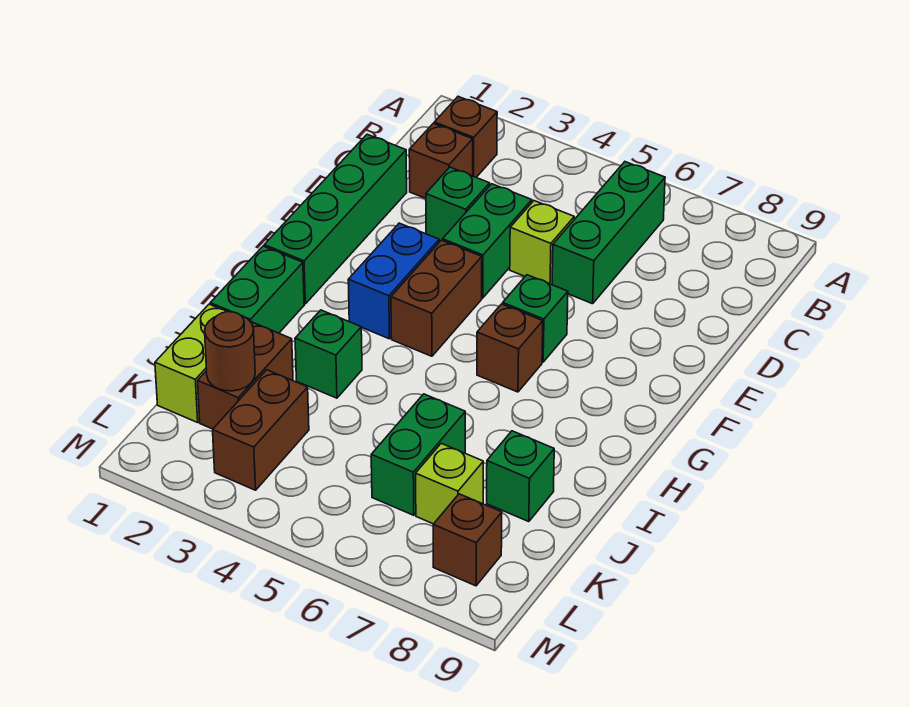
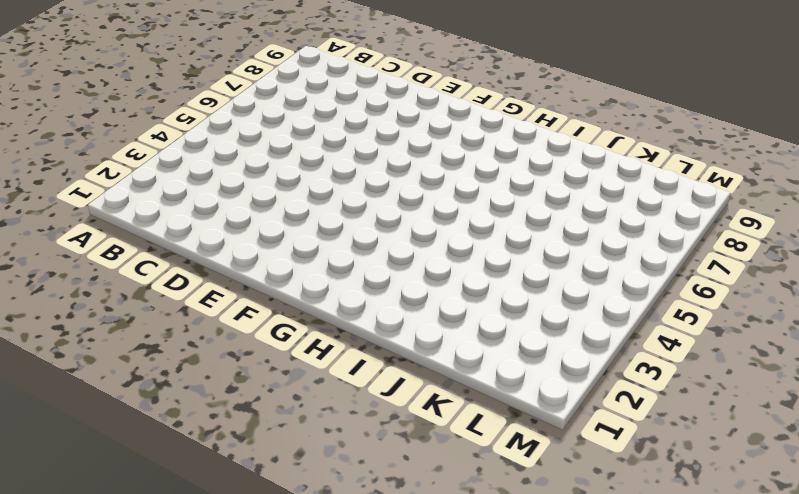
none -> brown brick B2 level 1
none -> green brick B6:D6 level 1
none -> brown brick C2 level 1

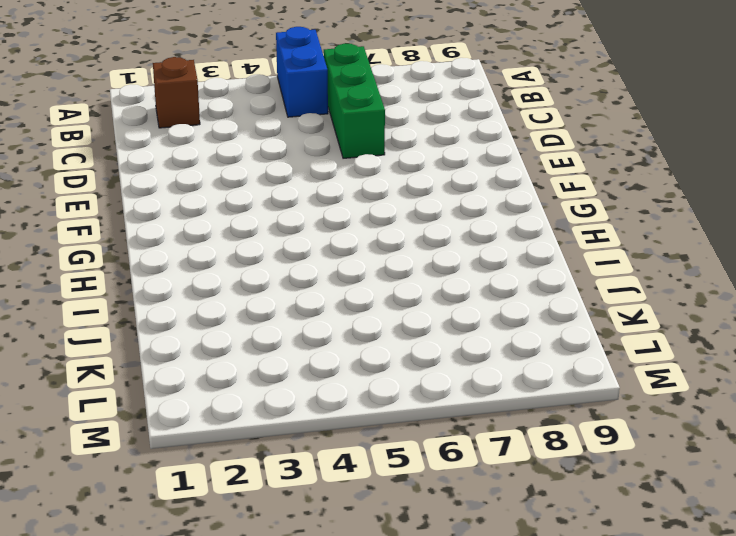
blue brick A5:B5 level 1 -> blue brick F3:G3 level 1
none -> brown brick C2 level 1
none -> green brick D1:G1 level 1
none -> green brick D3 level 1

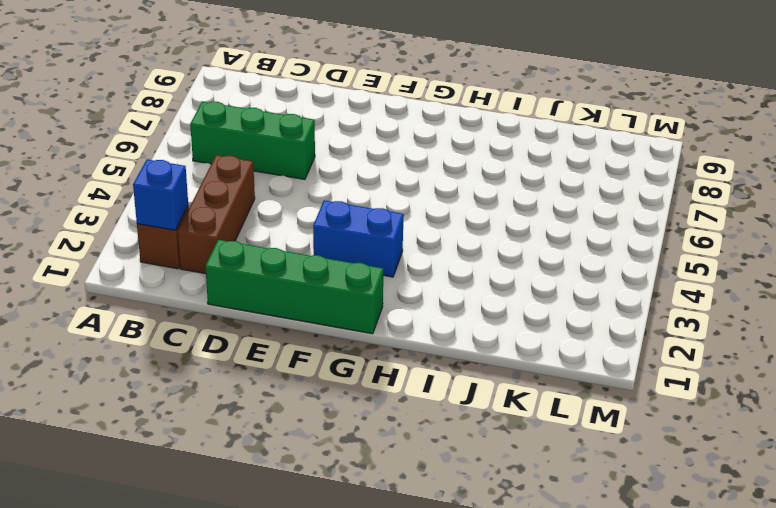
blue brick B2 level 2 -> none
brown brick C2:C4 level 1 -> brown brick C2 level 1
none -> green brick D3 level 1
none -> green brick D4:E4 level 1
none -> lime brick D5 level 1

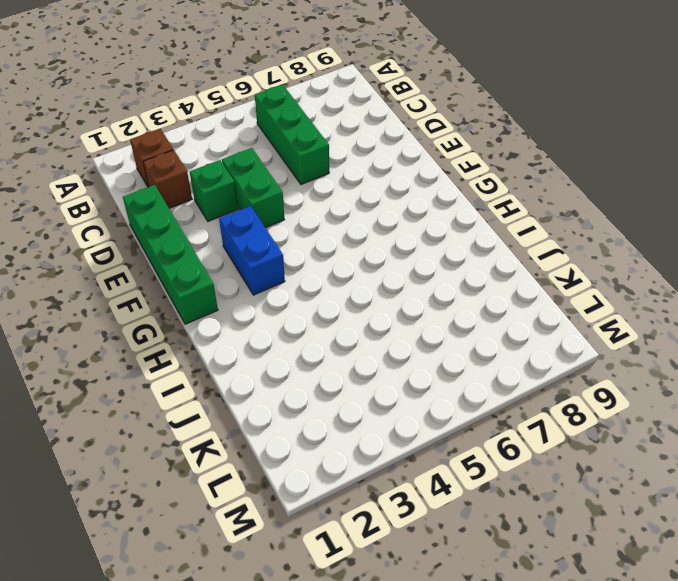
none -> lime brick D5 level 1
none -> brown brick F4:G4 level 1
none -> green brick F6 level 1

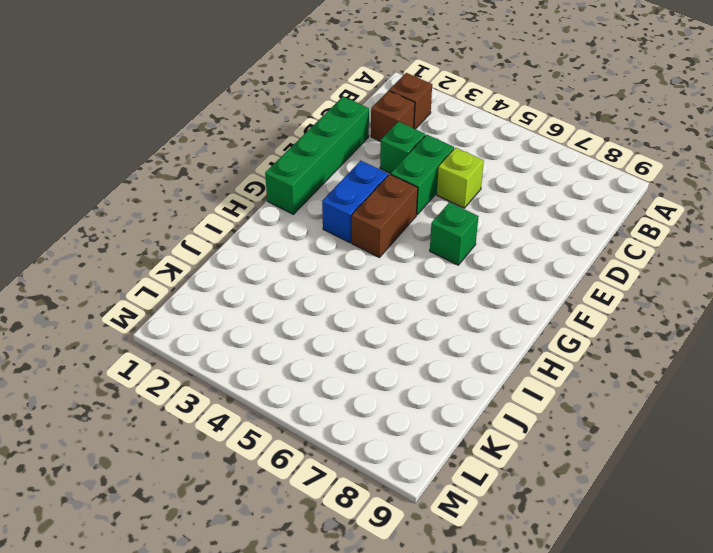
none -> green brick B6:D6 level 1
none -> brown brick G6 level 1
none -> green brick H1:I1 level 1

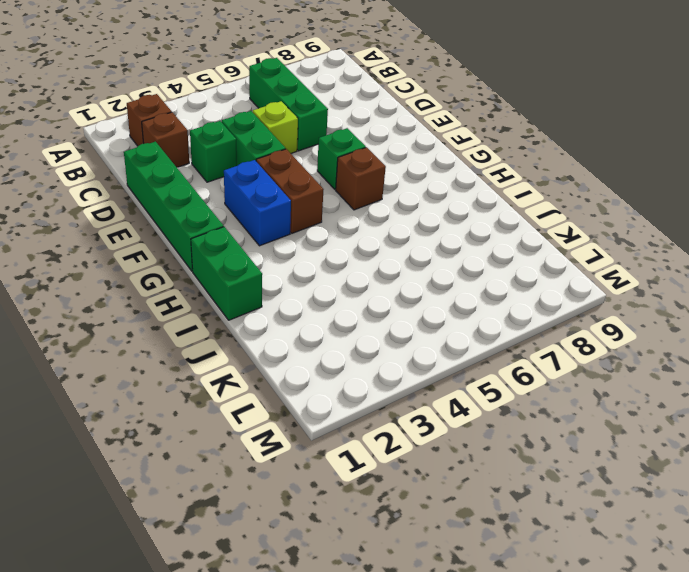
none -> green brick I3 level 1
none -> lime brick J1:K1 level 1
none -> brown brick J2:K2 level 1

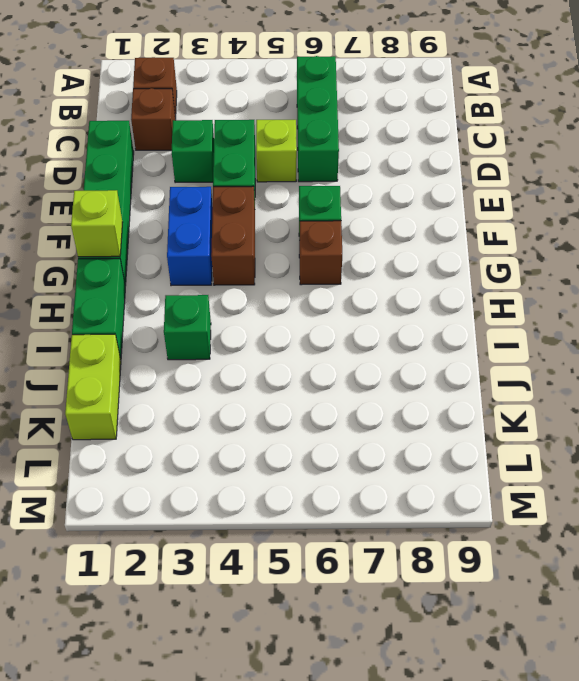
lime brick G1 level 2 -> lime brick K7 level 1
none -> brown brick J2:K2 level 1
none -> green brick J6:K6 level 1
none -> green brick J8 level 1

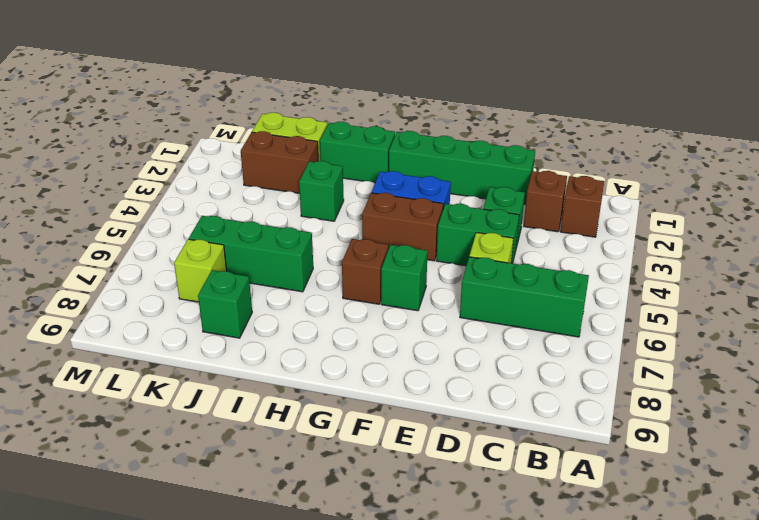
green brick I6:K6 level 1 -> green brick J6:K6 level 1
none -> brown brick K3:L3 level 1
none -> brown brick L8 level 1
none -> brown round brick K2 level 2

